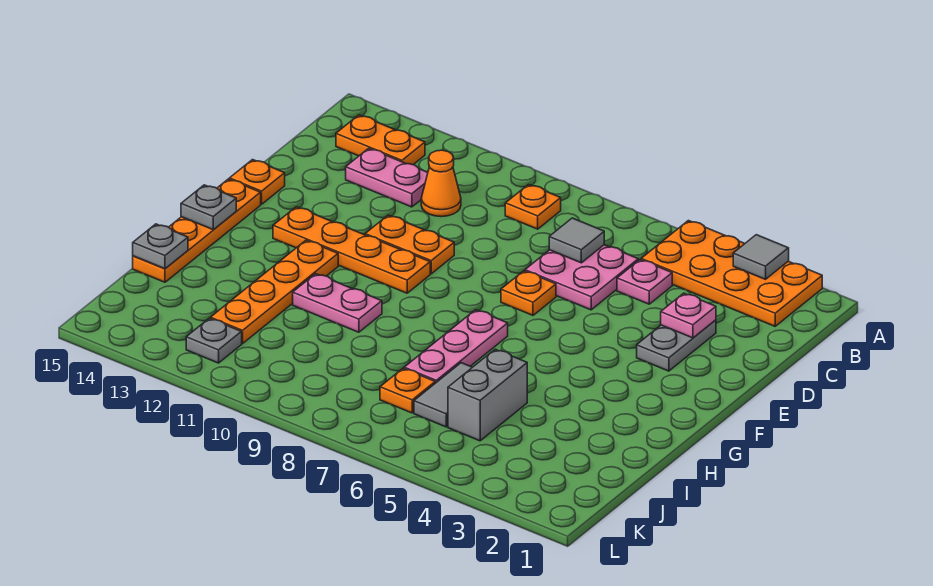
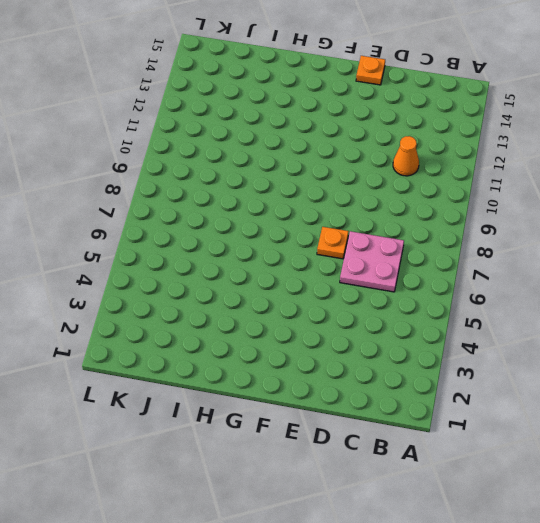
none -> orange plate A2:B5 level 1
none -> orange plate B9 level 1
none -> orange plate B13:B14 level 1

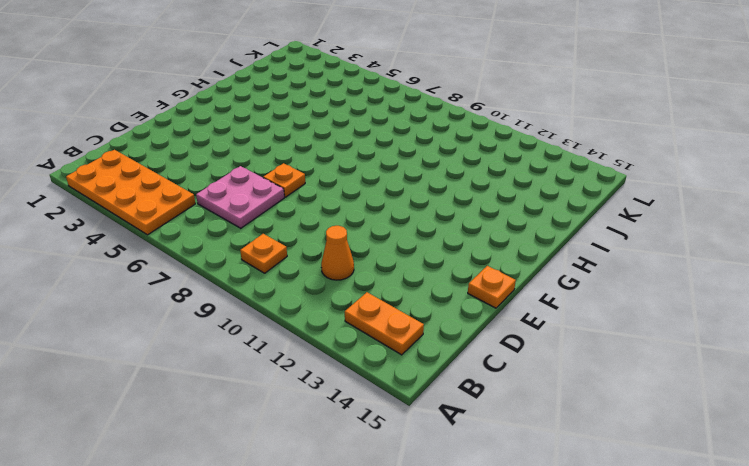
none -> pink plate C5 level 1
none -> pink plate C12:C13 level 1
none -> grey plate D3:E3 level 1

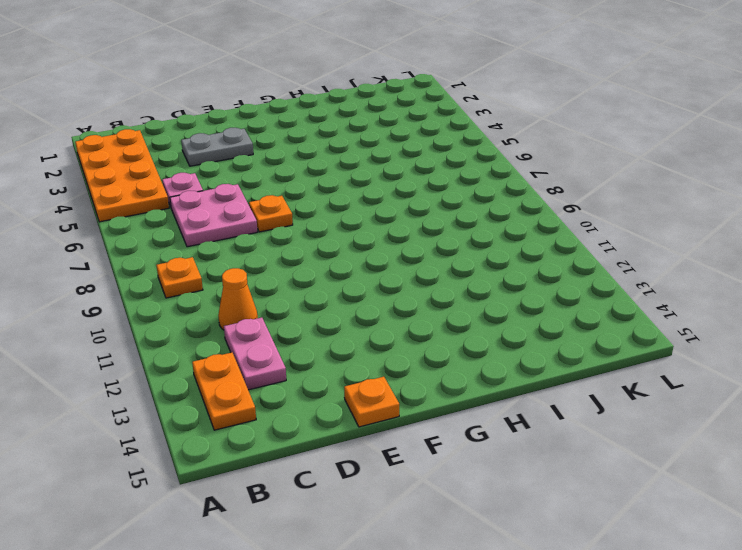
none -> orange plate E10:E11 level 1
none -> orange plate F10:F13 level 1
none -> orange plate F15:I15 level 1

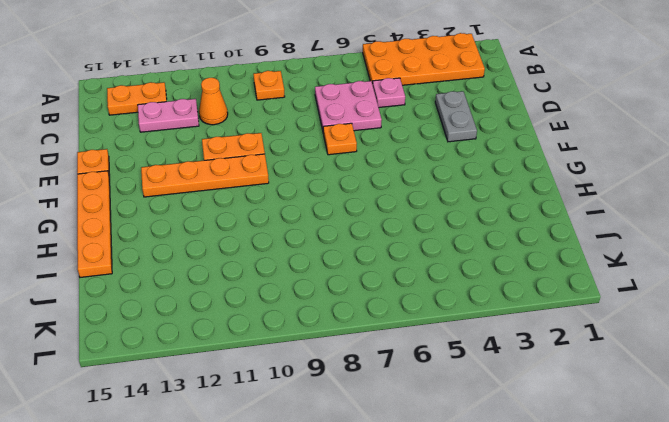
none -> pink plate G7:I7 level 1
none -> orange plate G12:J12 level 1
none -> pink plate H10:H11 level 1

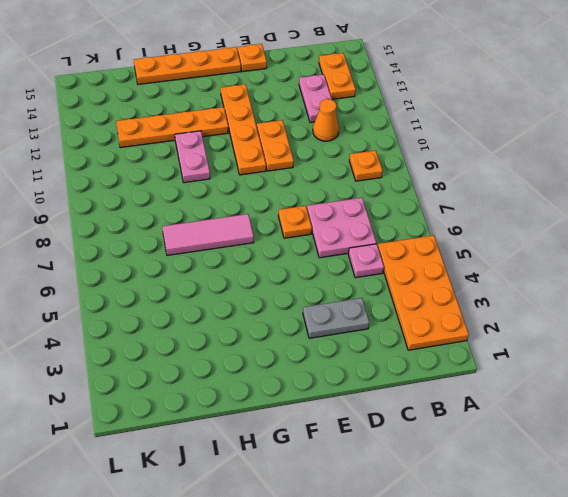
pink tile G7:I7 level 1 -> pink plate G7:I7 level 1
none -> grey brick I5:J5 level 1
none -> grey tile I6:J6 level 1
none -> orange plate J7 level 1

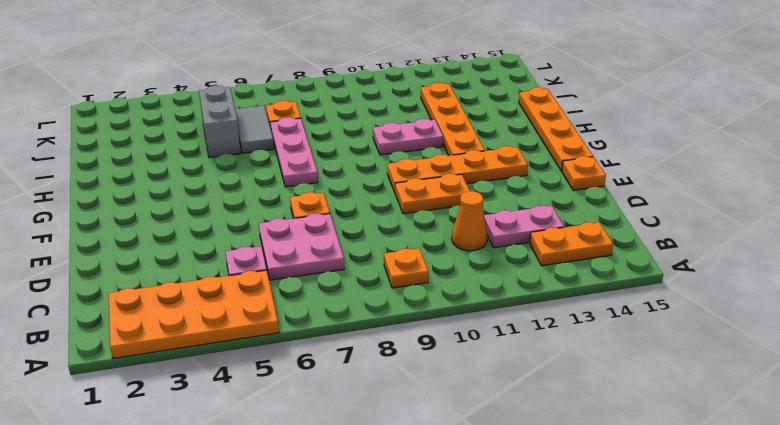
none -> grey plate D3:E3 level 1
none -> grey plate K12 level 1
none -> grey tile A3 level 2

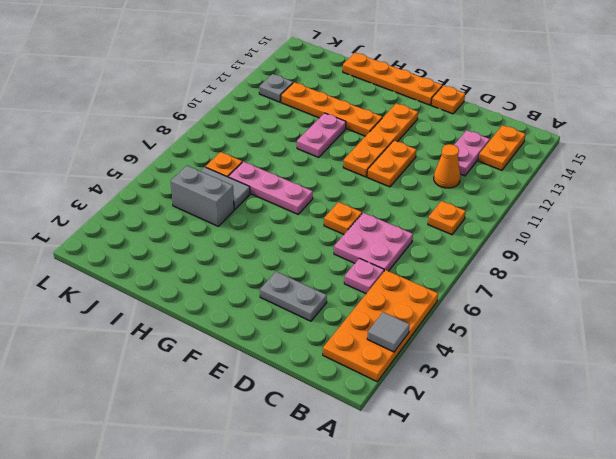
none -> grey tile C7 level 2
none -> pink plate D3 level 2
none -> grey plate G15 level 2

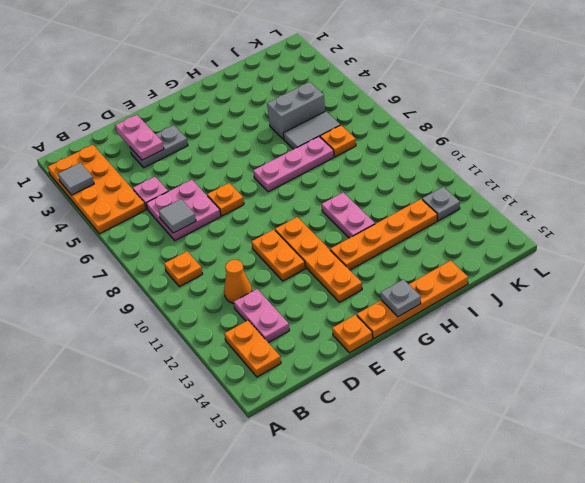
pink plate D2:D3 level 2 -> pink plate D3 level 2
none -> grey plate I15 level 2

